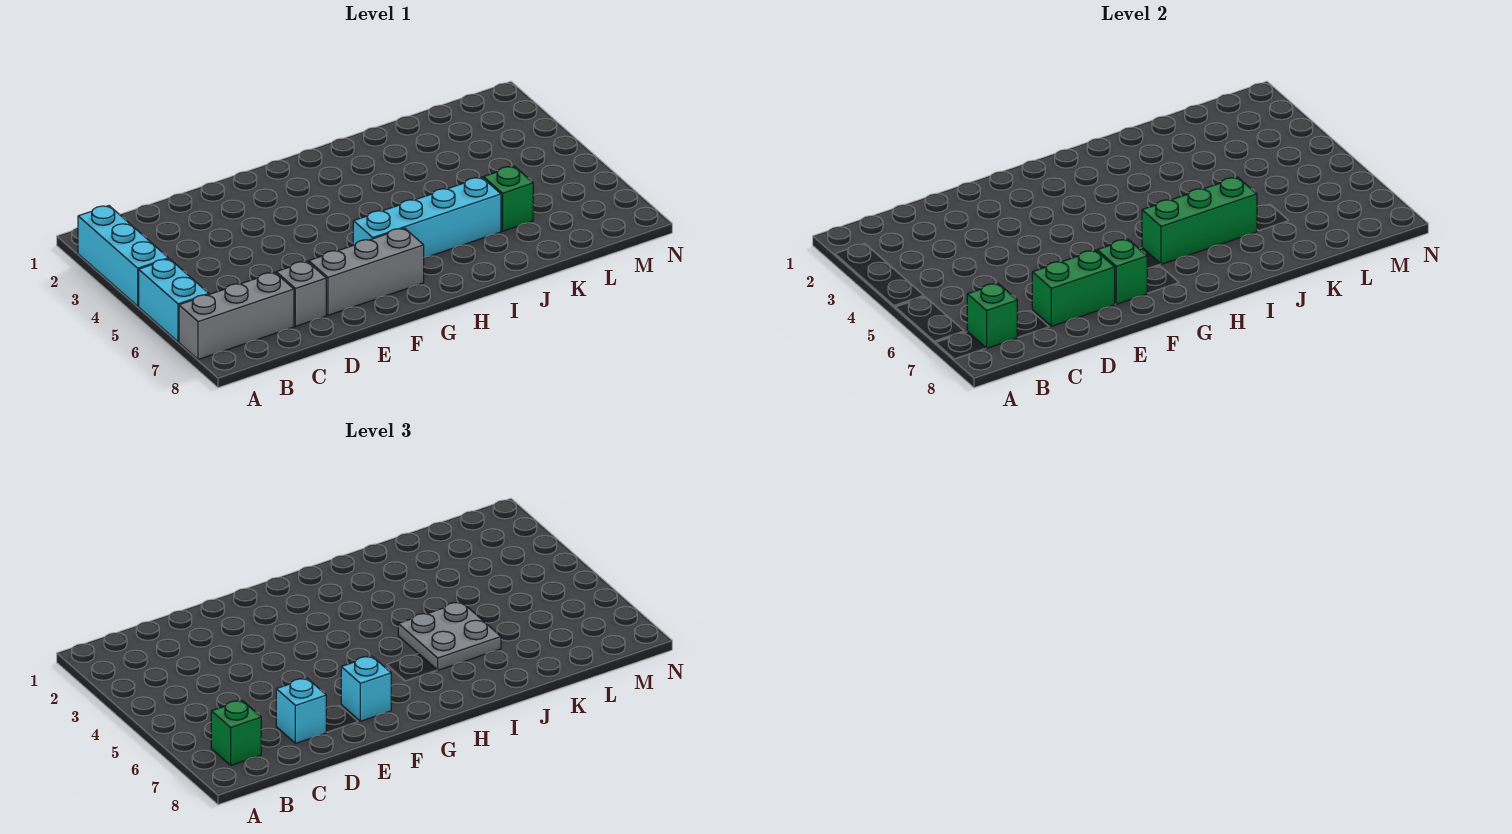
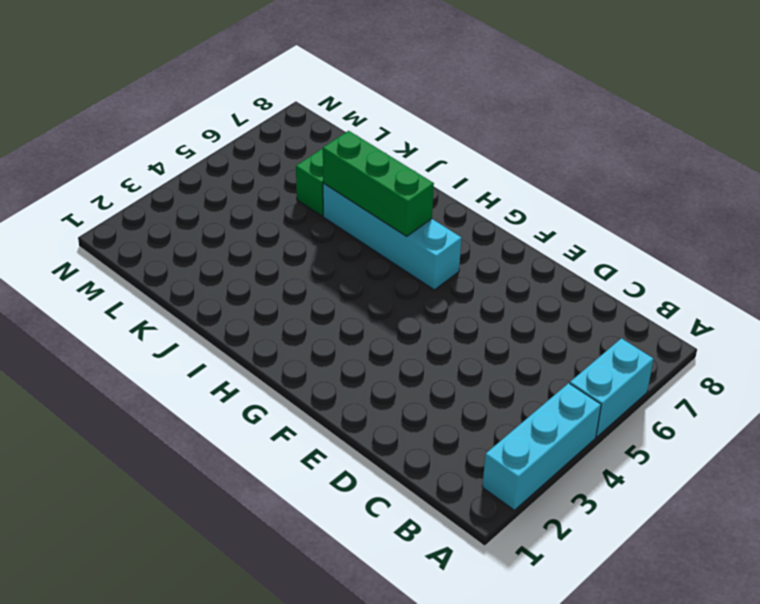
none -> grey brick A7:C7 level 1
none -> grey brick D7 level 1
none -> grey brick E7:G7 level 1

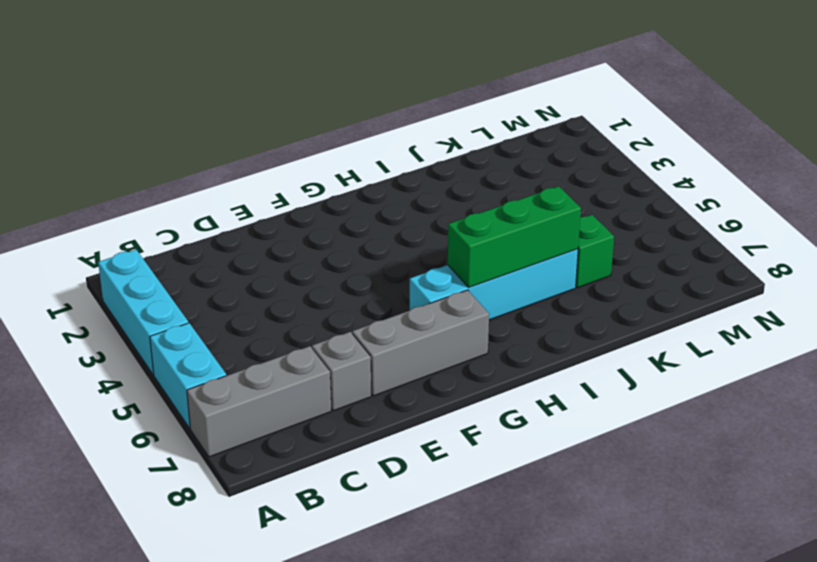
none -> green brick B7 level 2
none -> green brick D7:E7 level 2
none -> green brick F7 level 2

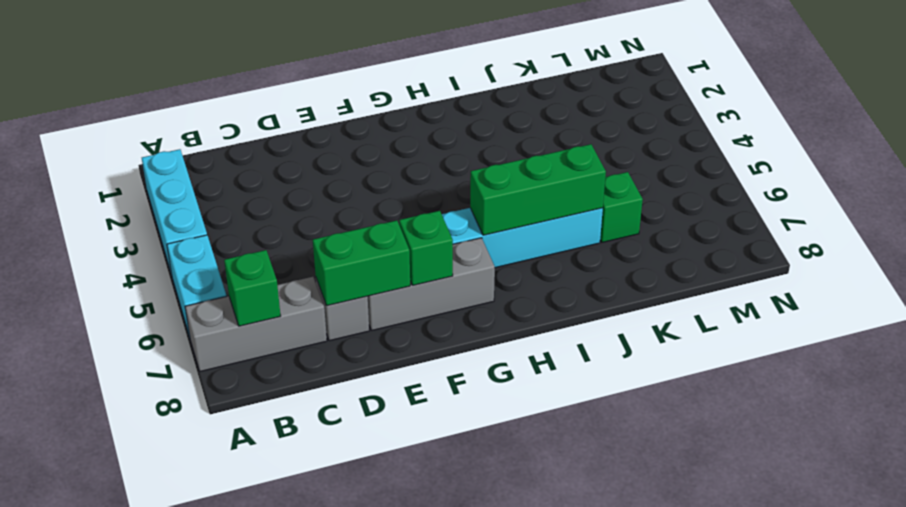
none -> green brick B7 level 3
none -> cyan brick D7 level 3
none -> cyan brick F7 level 3

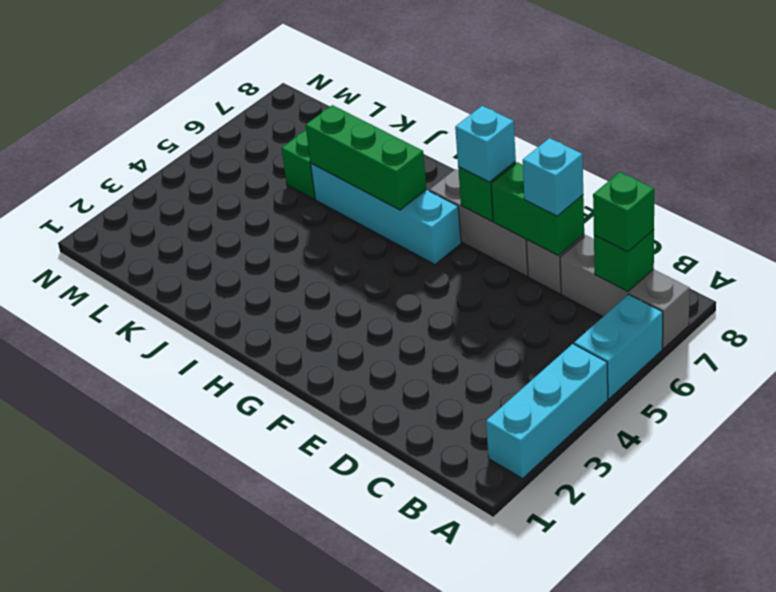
none -> grey plate I5:J6 level 3

